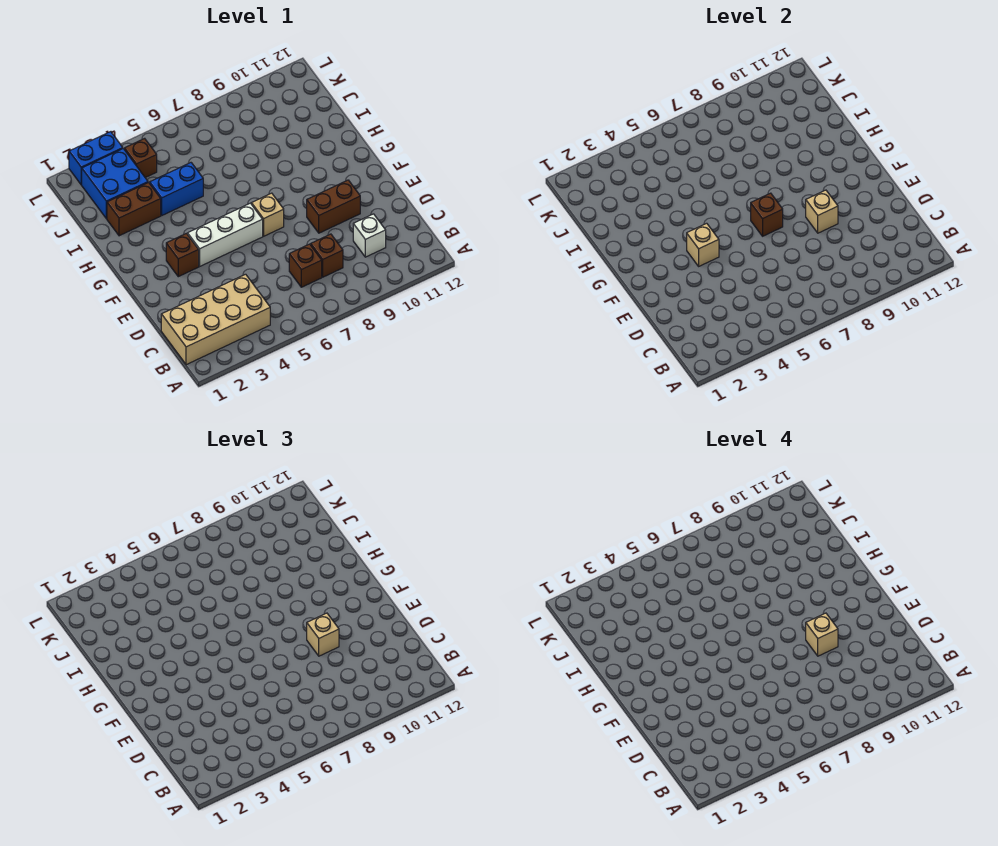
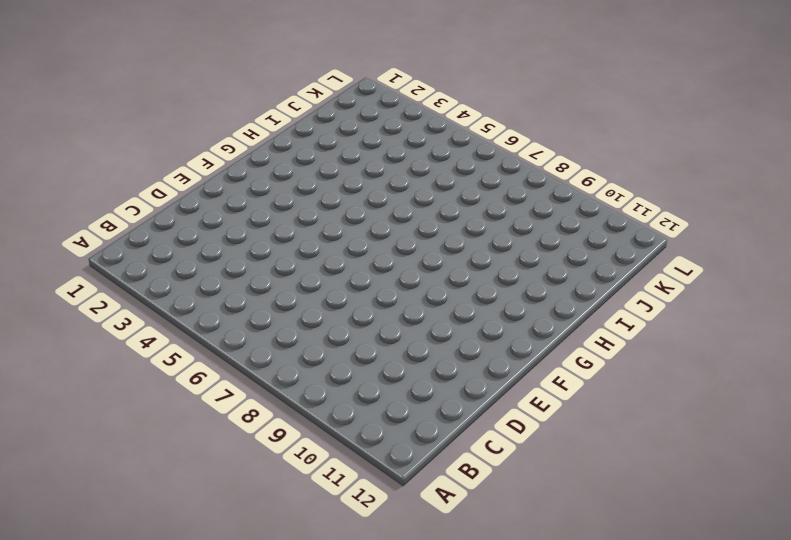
none -> tan brick B1:C4 level 1
none -> brown brick C7 level 1
none -> brown brick C8 level 1

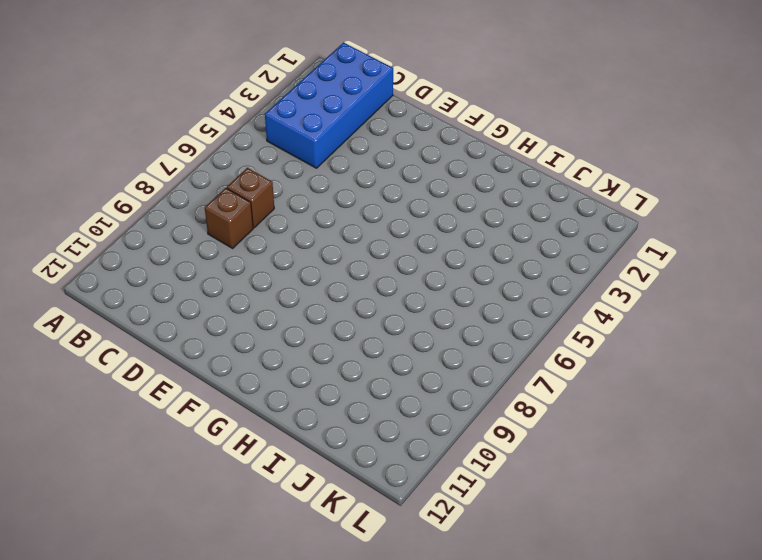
blue brick B1:C4 level 1 -> tan brick B1:C4 level 1
none -> white brick C10 level 1
none -> brown brick E9:E10 level 1
none -> brown brick F3 level 1

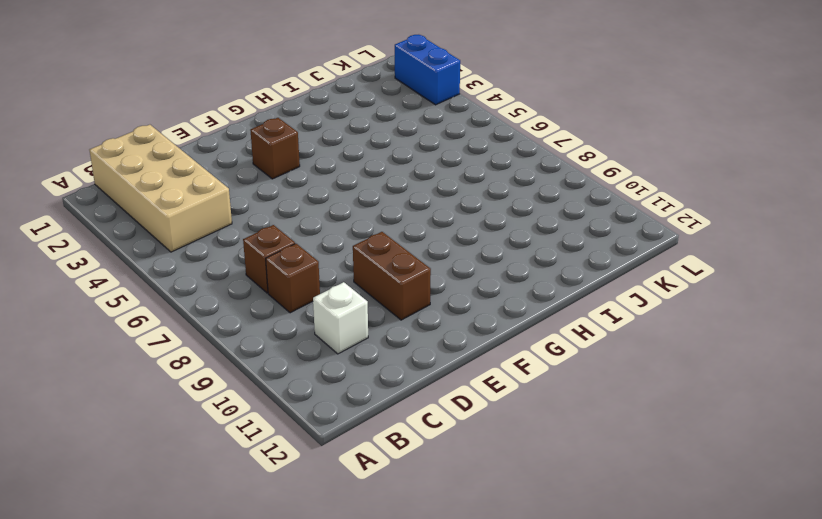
none -> white brick F4:F6 level 1
none -> tan brick F7 level 1
none -> brown brick I2:I3 level 1

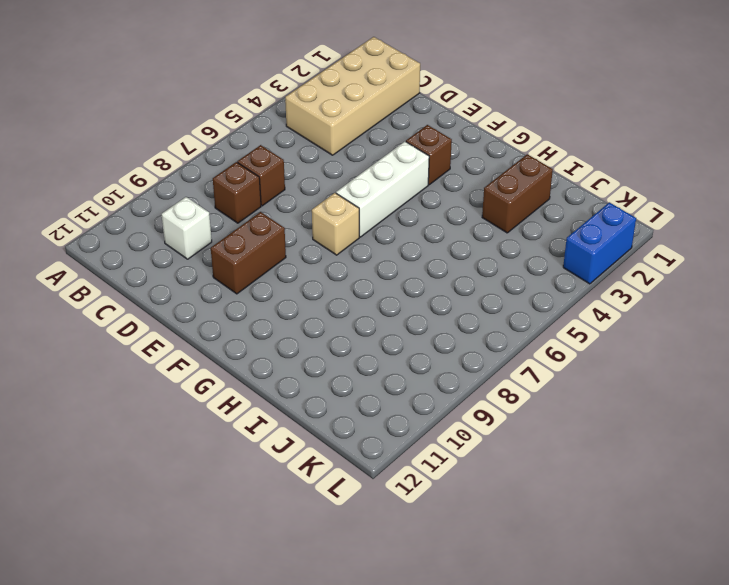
none -> blue brick I4:I5 level 1
none -> blue brick J2:K3 level 1
none -> brown brick K4 level 1

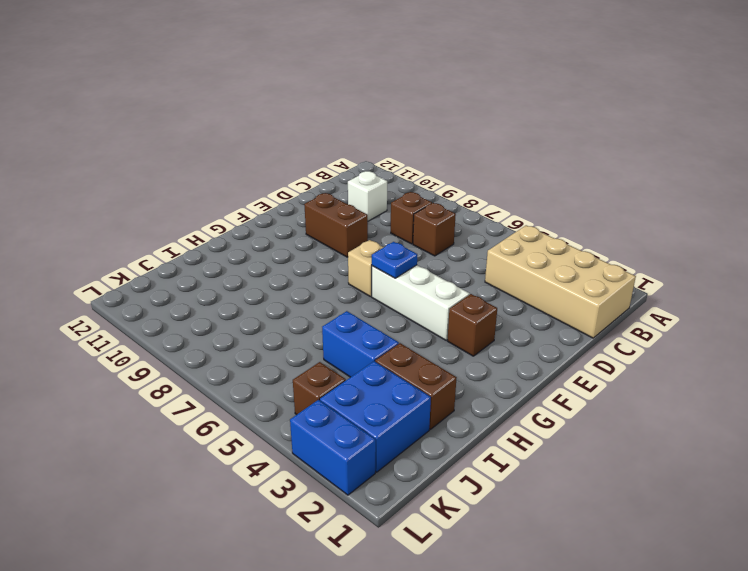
blue plate F6 level 2 -> none
none -> tan brick E9 level 2
none -> tan brick F4 level 2
none -> brown brick F7 level 2

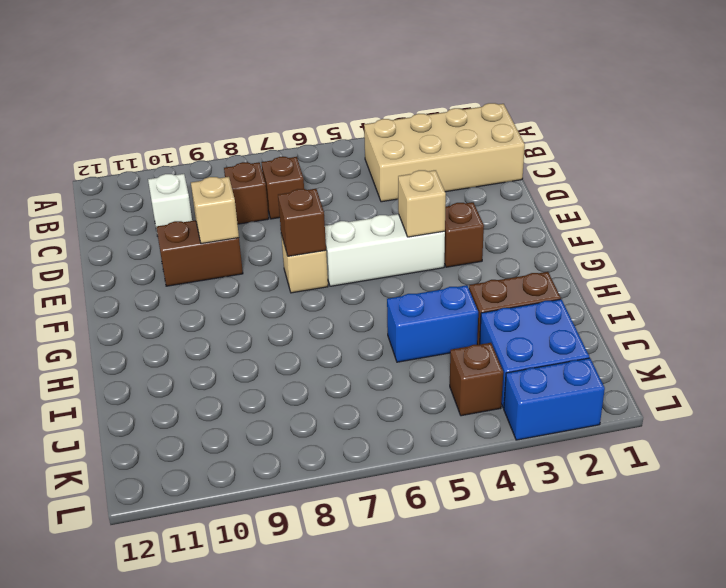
none -> tan brick E9 level 3
none -> tan brick E9 level 4

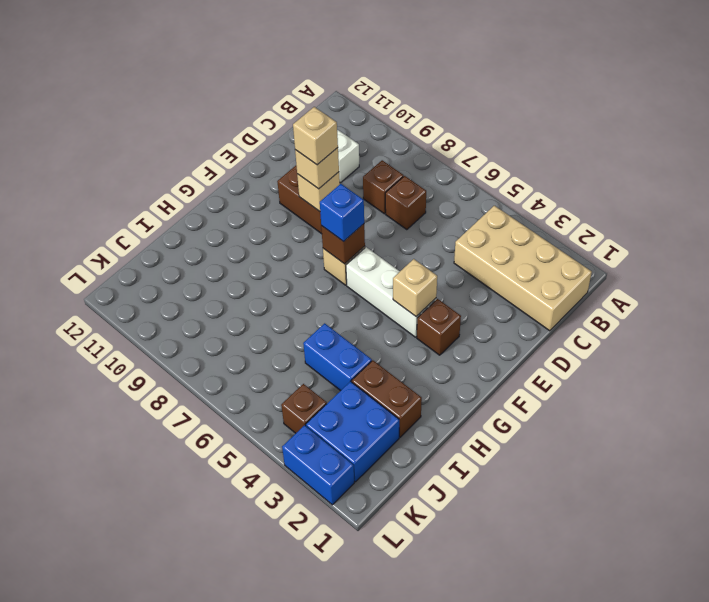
blue brick F7 level 3 -> none

